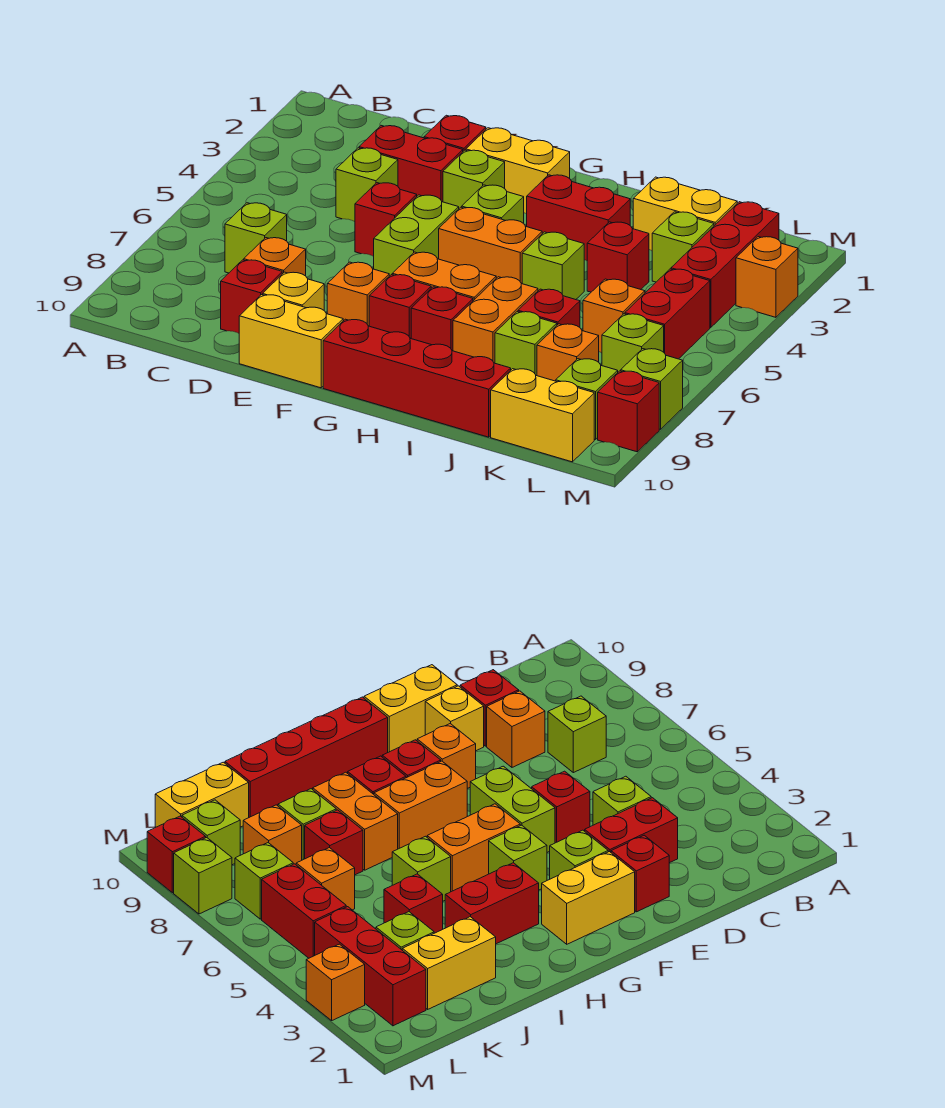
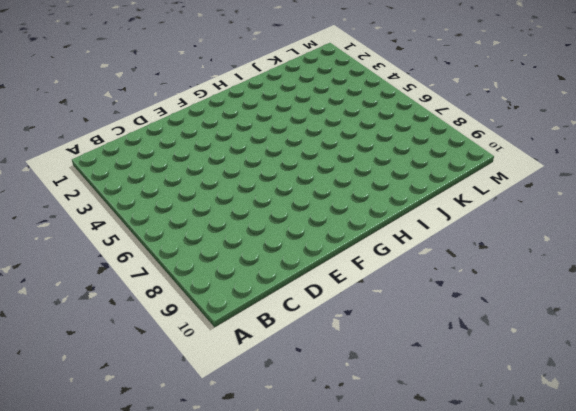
none -> lime brick C7 level 1
none -> red brick D3:E3 level 1
none -> lime brick D4 level 1
none -> orange brick D8 level 1

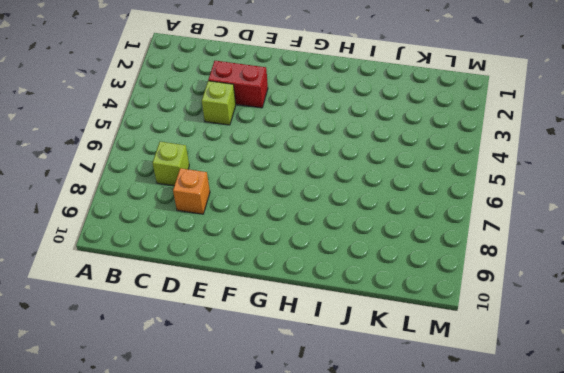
none -> red brick D9 level 1
none -> red brick E2 level 1
none -> red brick E5 level 1
none -> yellow brick E9 level 1

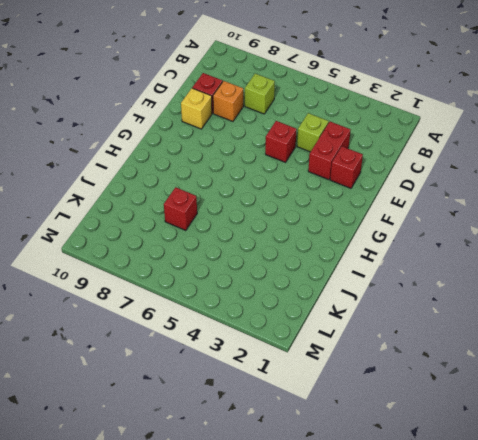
none -> yellow brick E10:F10 level 1
none -> yellow brick F2:G2 level 1
none -> lime brick F3 level 1
none -> lime brick F5:F6 level 1

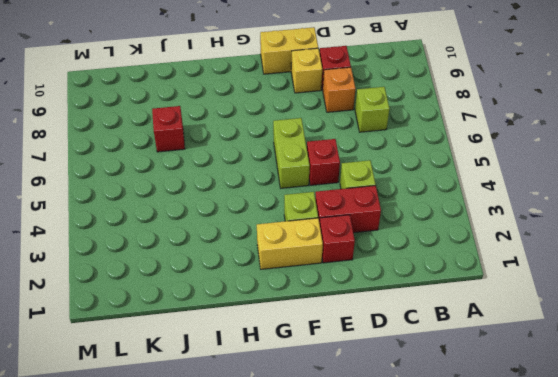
none -> orange brick F8 level 1
none -> lime brick G4 level 1
none -> orange brick G5:H5 level 1
none -> orange brick G7:H7 level 1

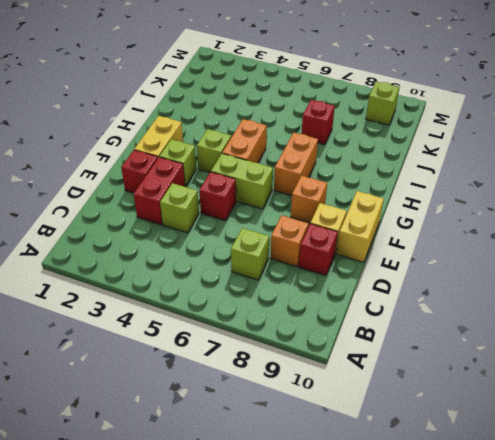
none -> red brick G8 level 1
none -> red brick G10:J10 level 1
none -> red brick H3:I3 level 1
none -> red brick H8 level 1

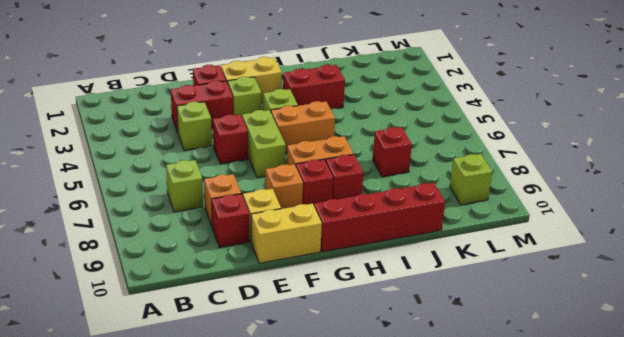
none -> lime brick I5 level 1
none -> orange brick I7:I8 level 1
none -> yellow brick J2:K2 level 1
none -> red brick J4 level 1

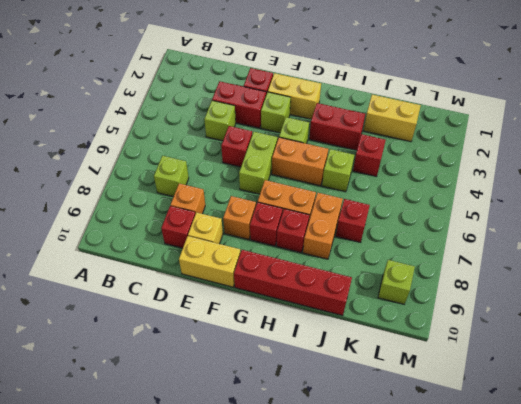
none -> lime brick J8 level 1
none -> lime brick K3 level 1
none -> orange brick K6 level 1
none -> orange brick K8 level 1

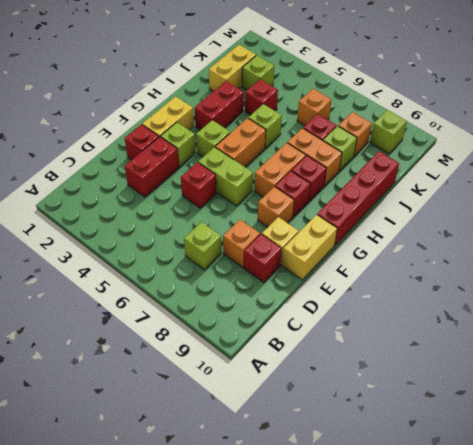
none -> lime brick D4 level 1
none -> yellow brick K10:L10 level 1
none -> red brick L2:L4 level 1
none -> red brick L5:L6 level 1

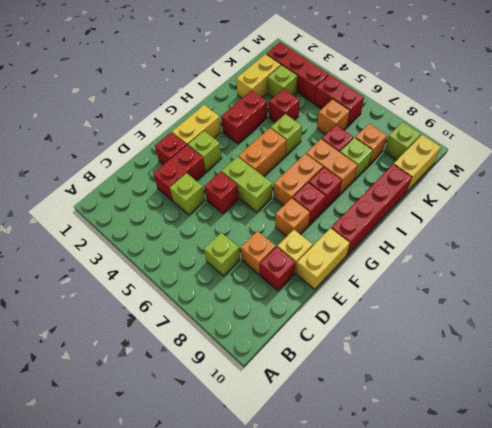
none -> lime brick G4 level 1
none -> lime brick L7 level 1
none -> orange brick M3 level 1
none -> lime brick M8 level 1

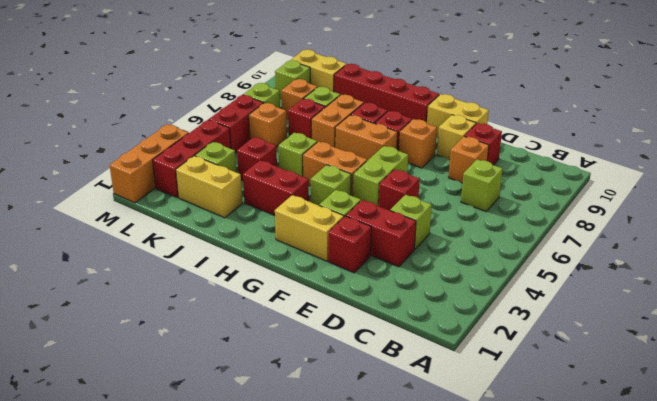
orange brick M1:M3 level 1 -> orange brick M3 level 1
none -> lime brick M8 level 1
none -> red brick M9 level 1

